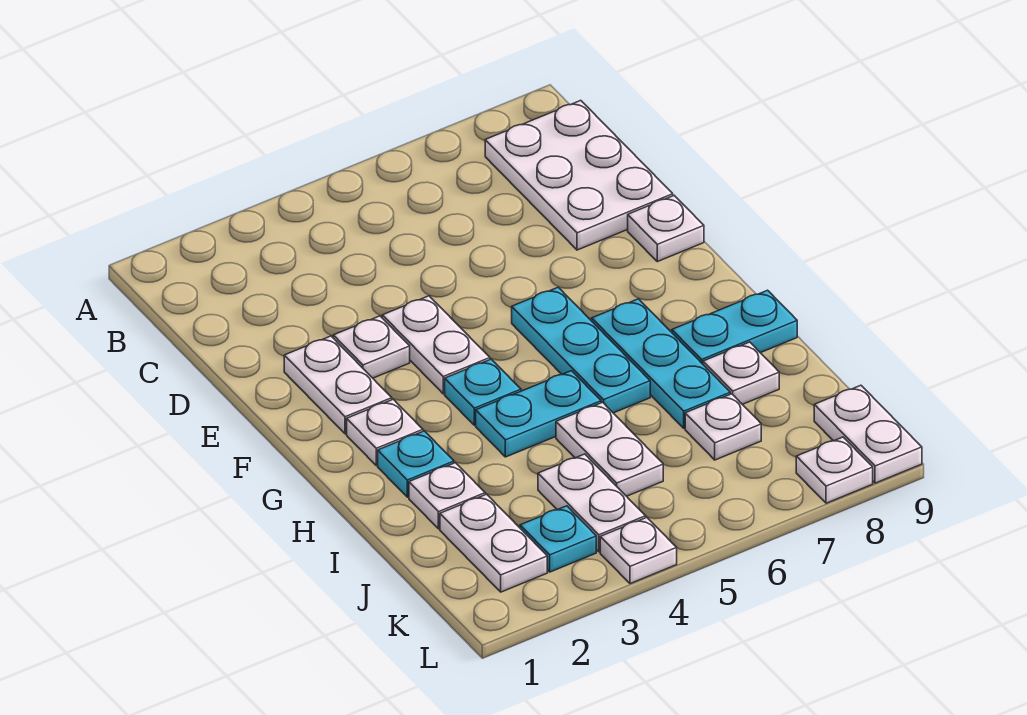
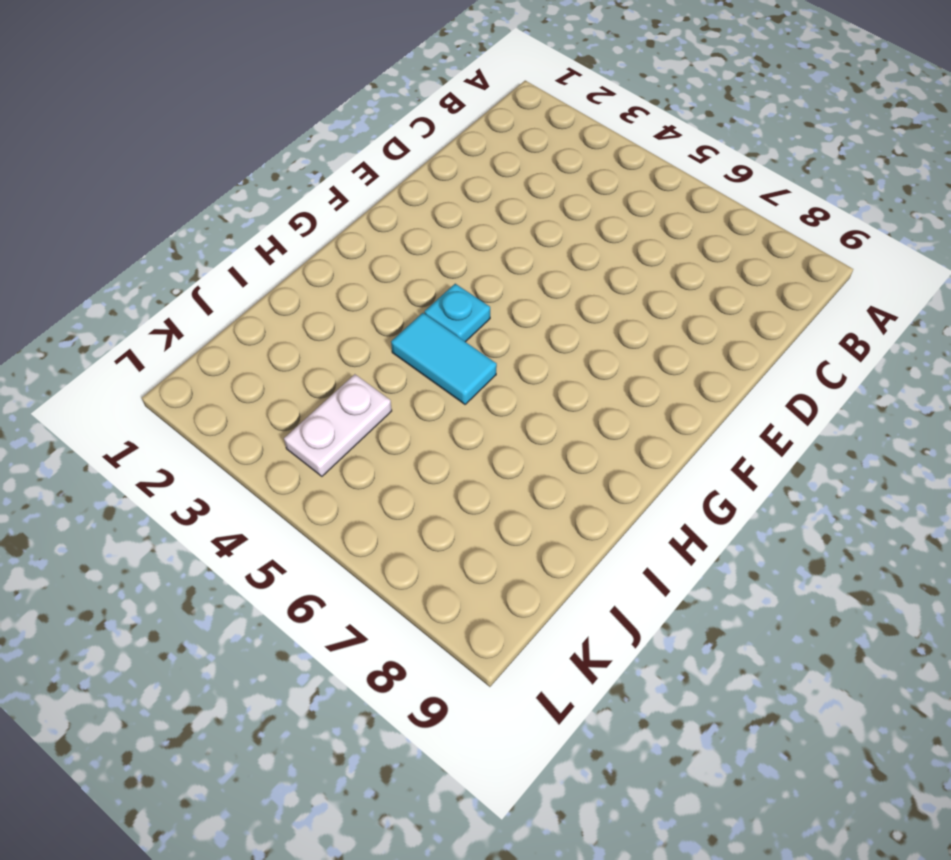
cyan tile H4:H5 level 1 -> cyan plate H4:H5 level 1
none -> white plate B8:D9 level 1
none -> white plate E2:F2 level 1
none -> white plate E3 level 1

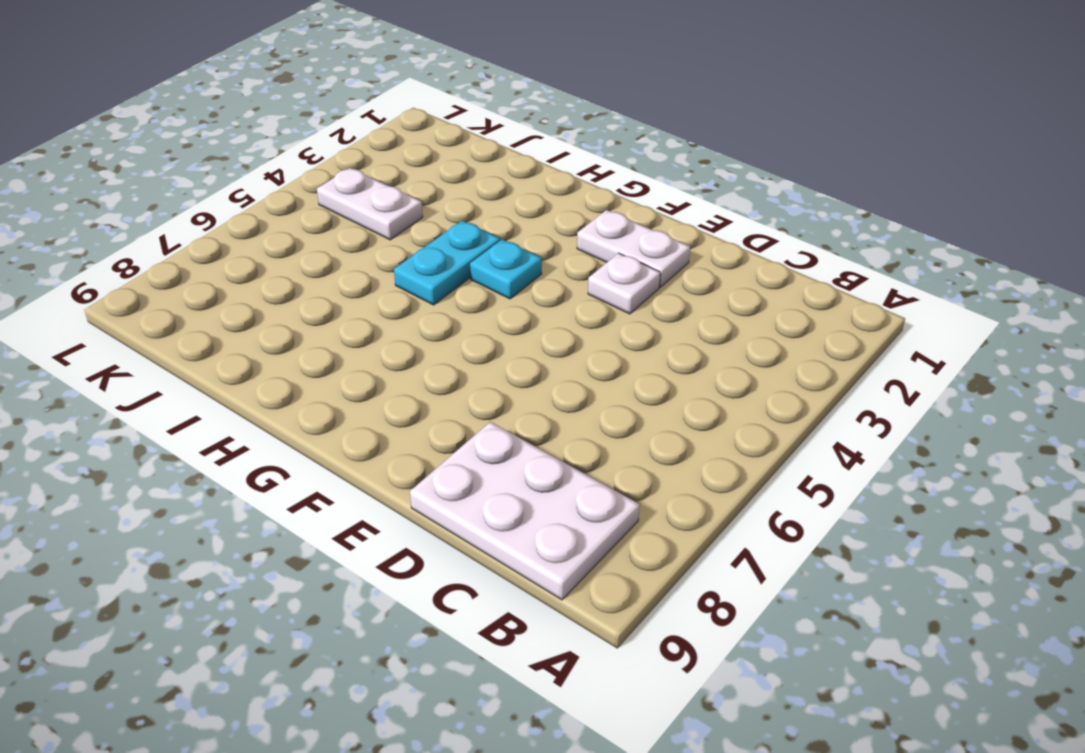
none -> white plate E4:F4 level 1
none -> white plate E9 level 1
none -> cyan plate F6:H6 level 1

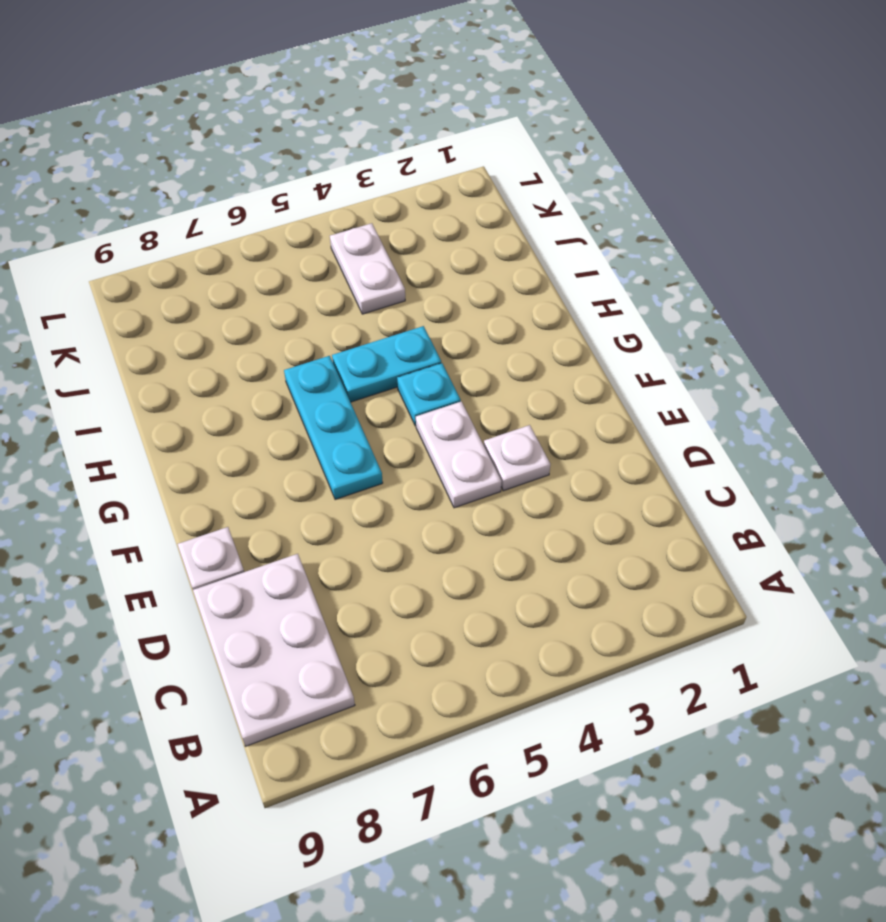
none -> white plate E2:F2 level 1
none -> white plate G2 level 1
none -> cyan plate G7:I7 level 1

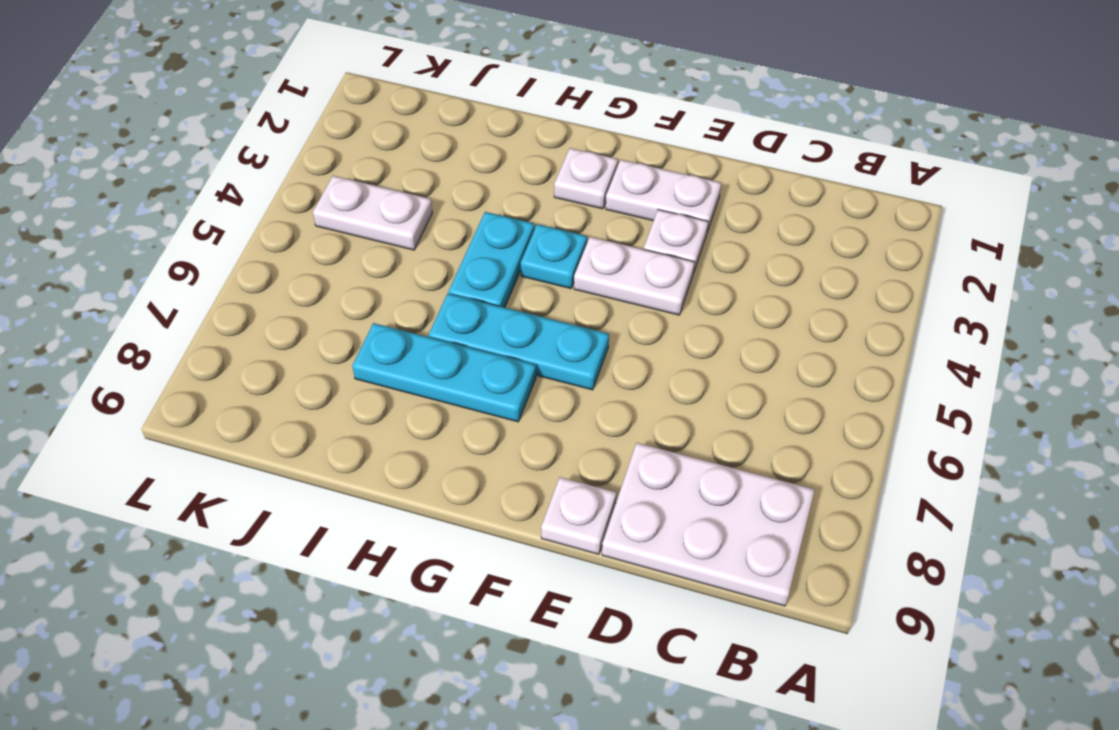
none -> cyan plate H2 level 1
none -> cyan plate H8:H9 level 1
none -> white plate I2 level 1

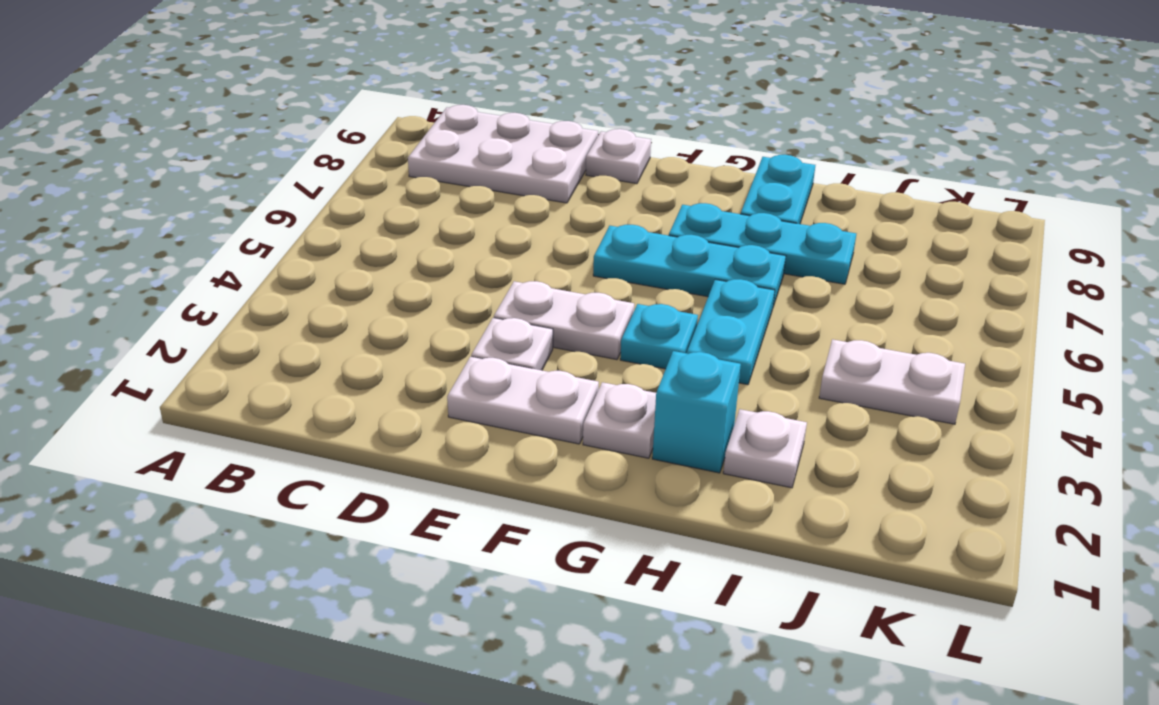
cyan brick H2 level 1 -> cyan plate H2 level 1
none -> white plate I5:J5 level 1
none -> white plate I8 level 1
none -> white plate J2:K2 level 1

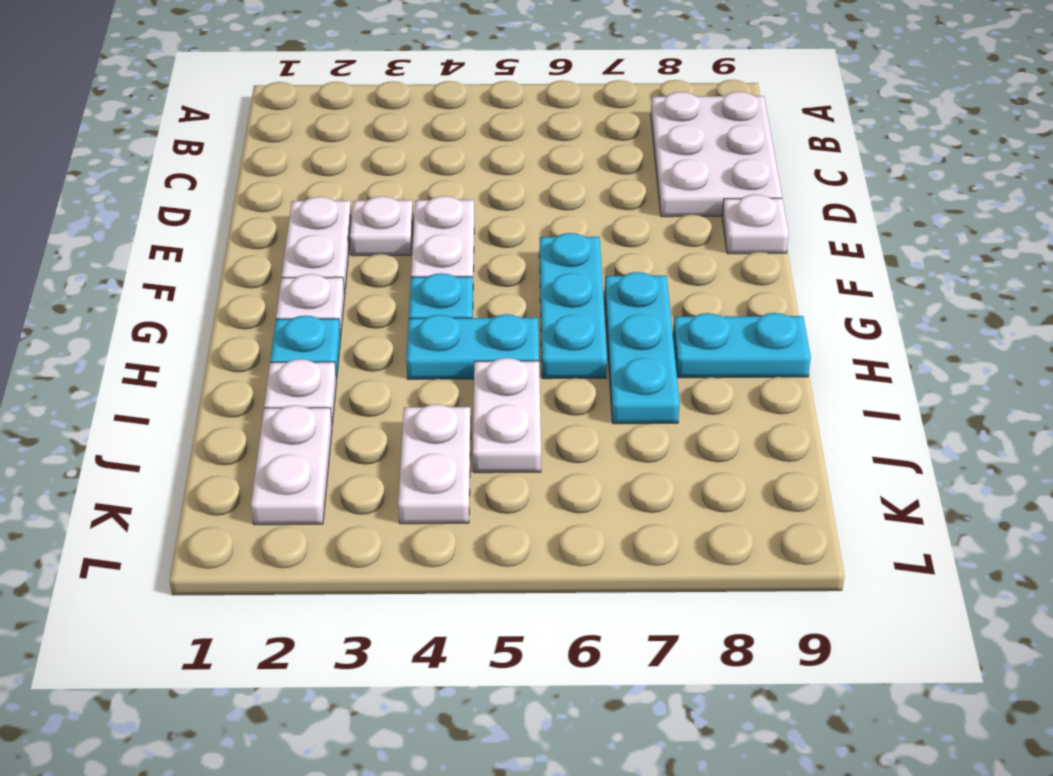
none -> white plate I8 level 1
none -> white plate J7 level 1
none -> cyan plate K3 level 1

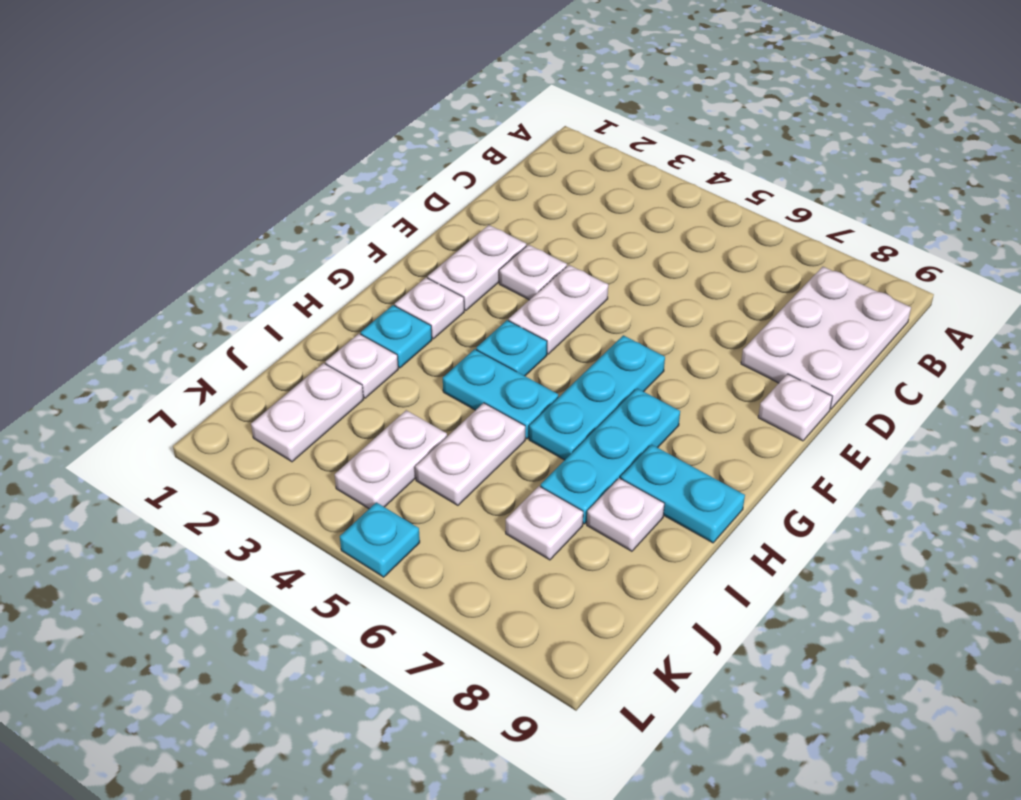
cyan plate L5 level 1 -> cyan plate K3 level 1
none -> white plate K9:L9 level 1
none -> white plate L4 level 1
none -> white plate L8 level 1

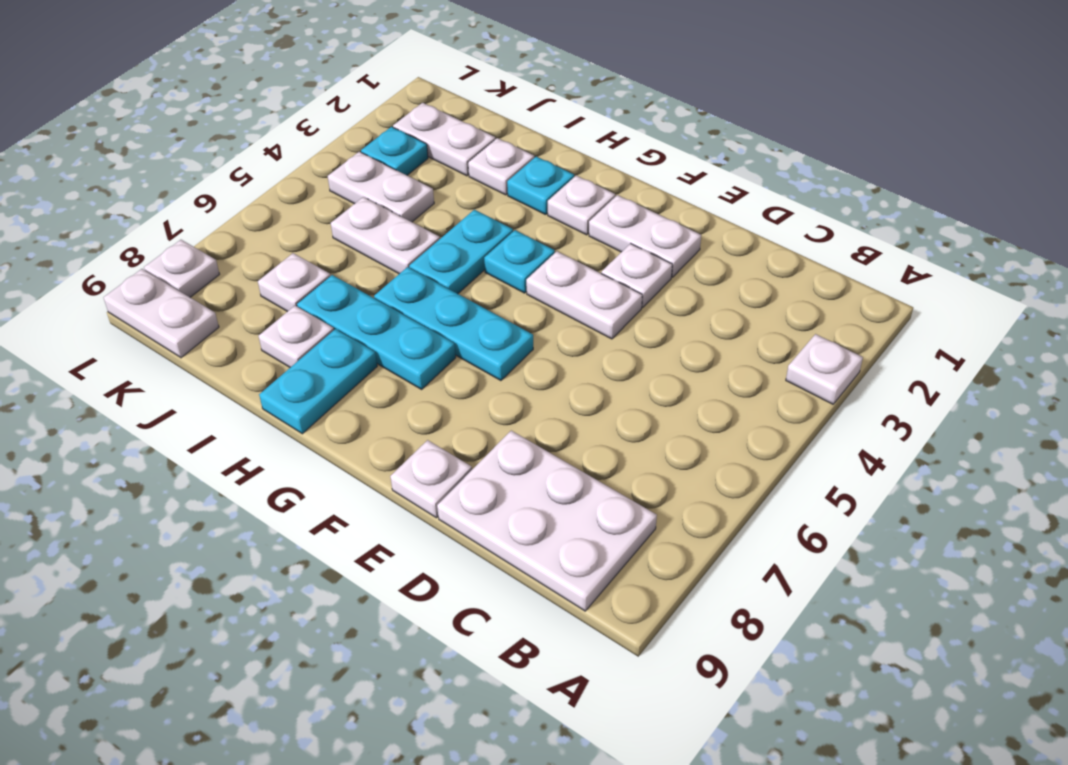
white plate A3 level 1 -> white plate L4 level 1

